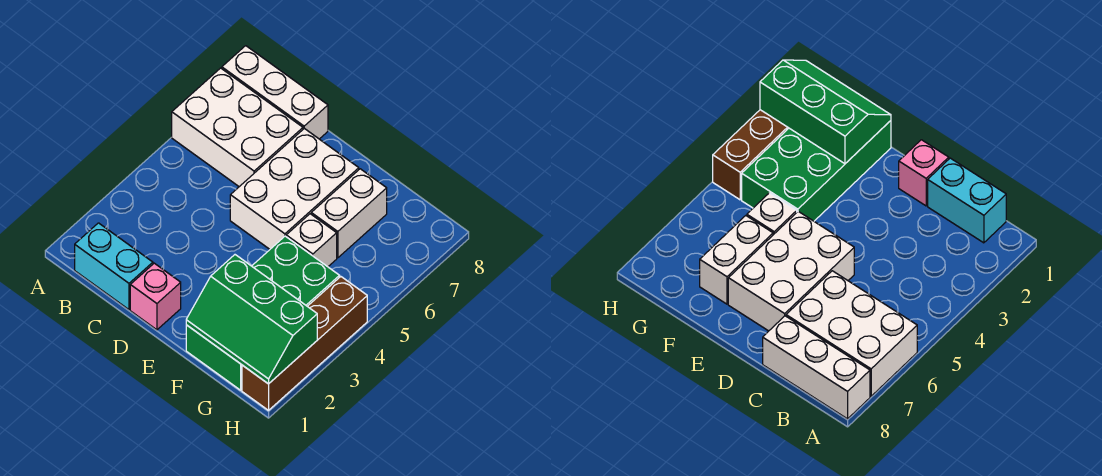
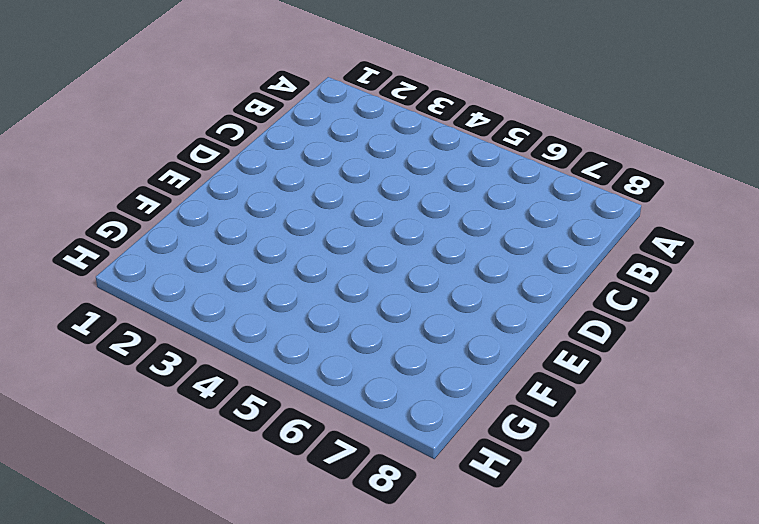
none -> white brick A6:C7 level 1
none -> white brick A8:C8 level 1

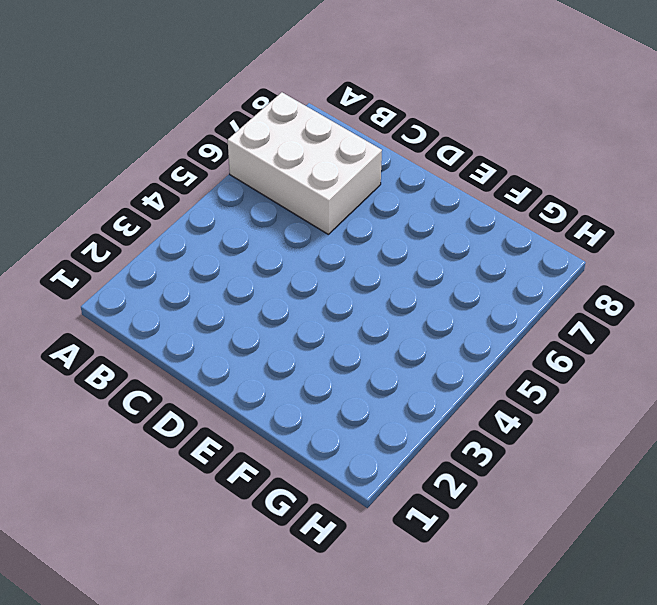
none -> white brick A8:C8 level 1
none -> cyan brick B1:C1 level 1

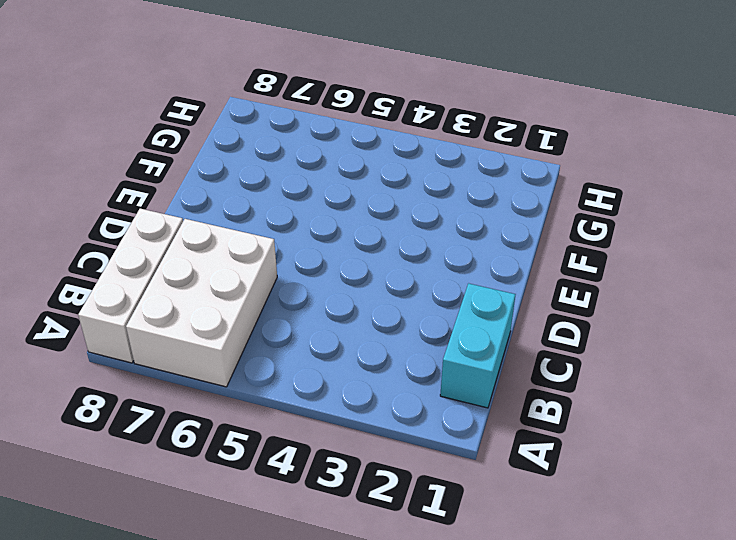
none -> pink brick D1 level 1
none -> white brick D5:E7 level 1

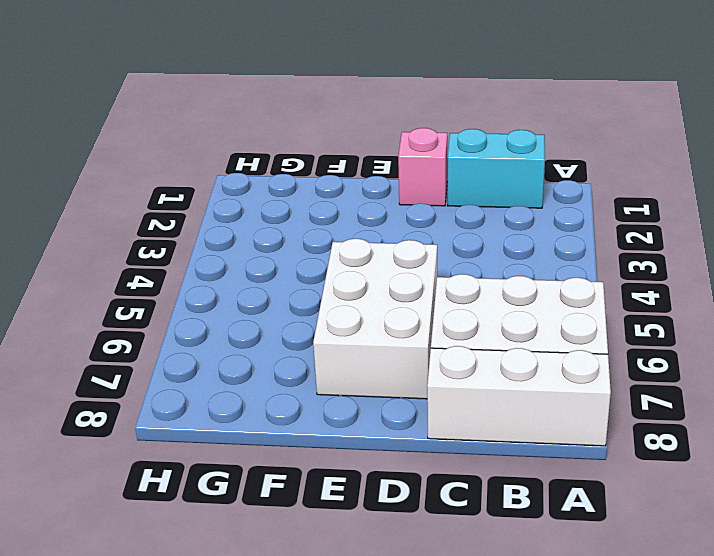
none -> green brick F1:G4 level 1
none -> white brick F5 level 1

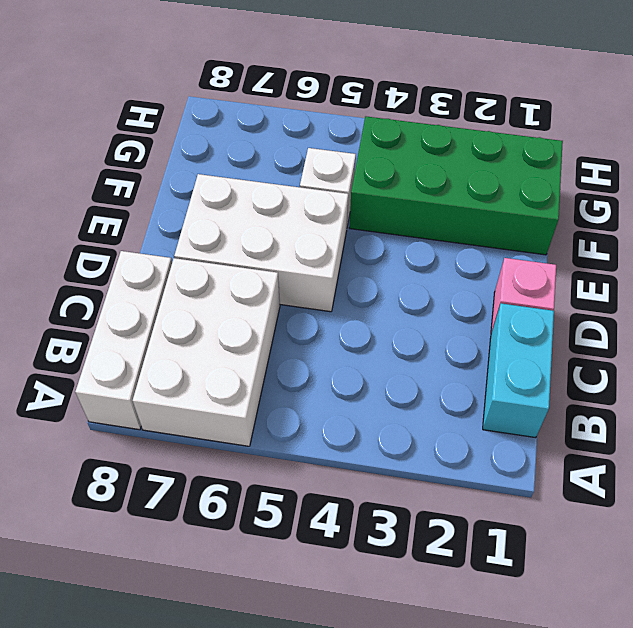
none -> white brick F6:F7 level 1
none -> brown brick H1:H4 level 1

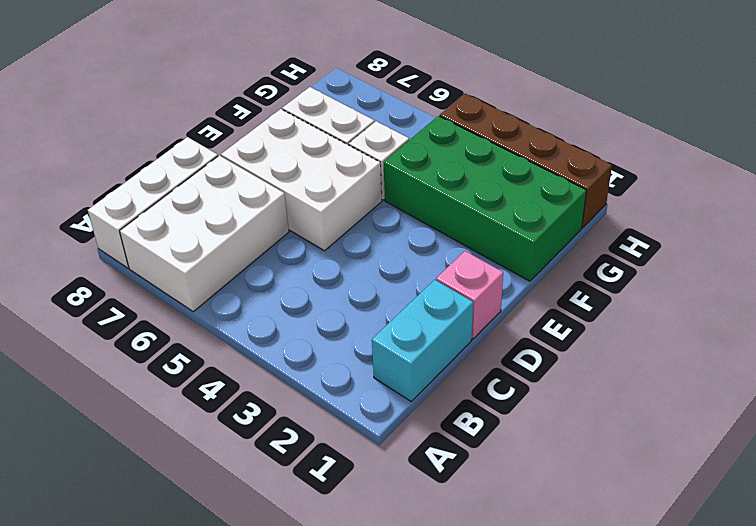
none -> green slope F1:H2 level 2 top 2

